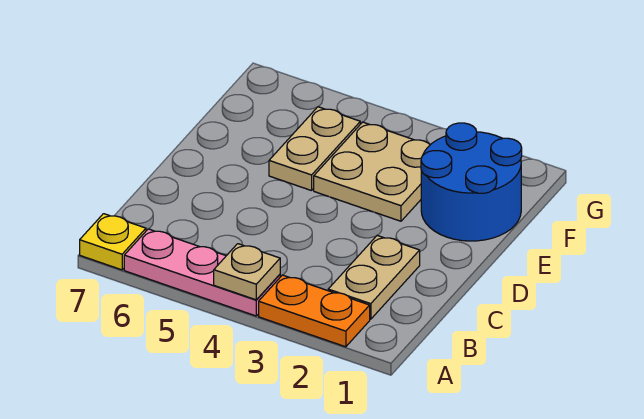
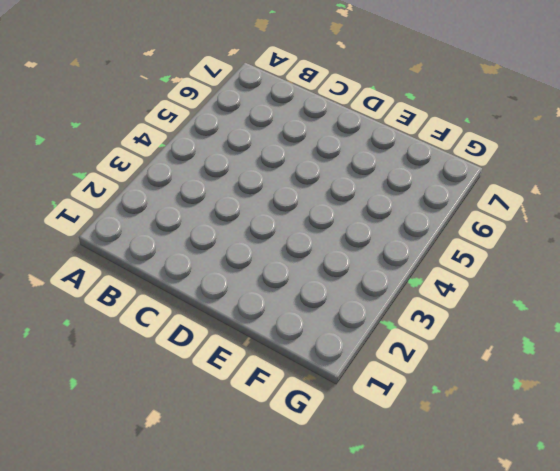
none -> orange plate A2:A3 level 1
none -> pink plate A4:A6 level 1

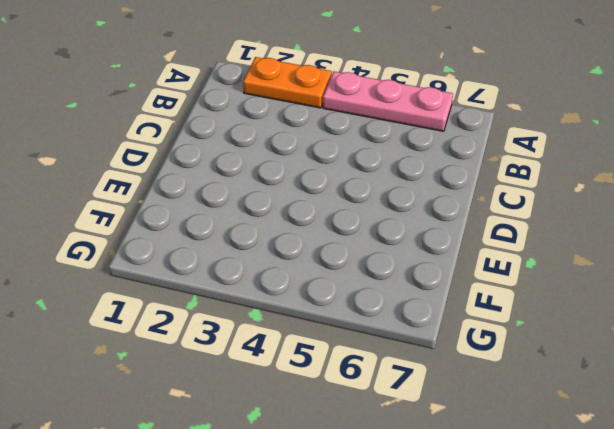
none -> yellow plate A7 level 1
none -> tan plate B2:C2 level 1

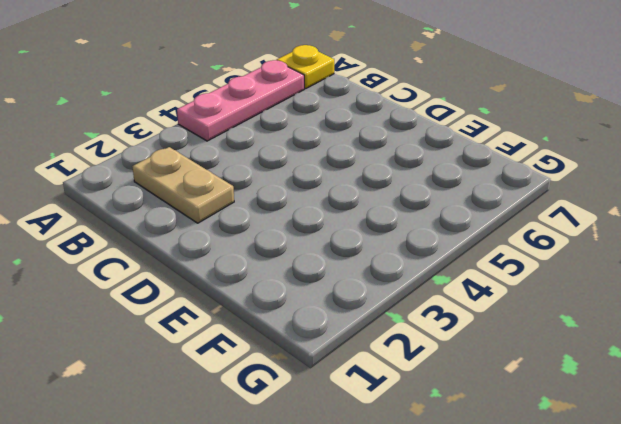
none -> orange plate A2:A3 level 1
none -> blue round brick E1:F2 level 1

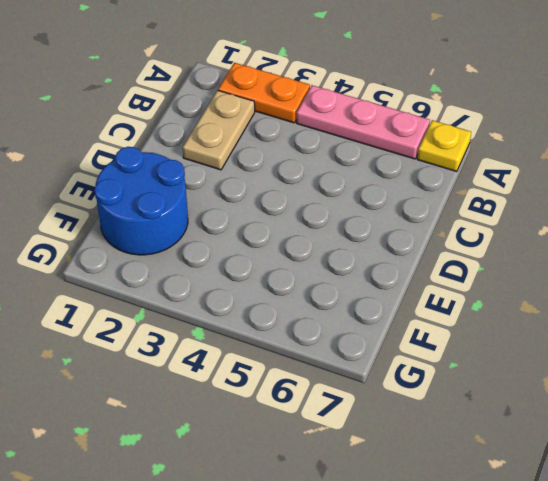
none -> tan plate E3:F4 level 1
none -> tan plate E5:F5 level 1

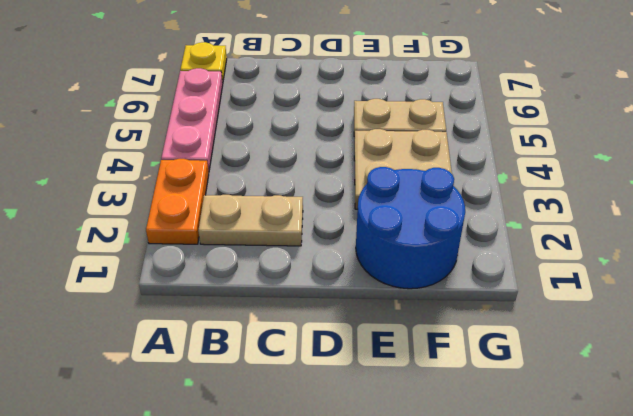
none -> tan plate A4 level 2

